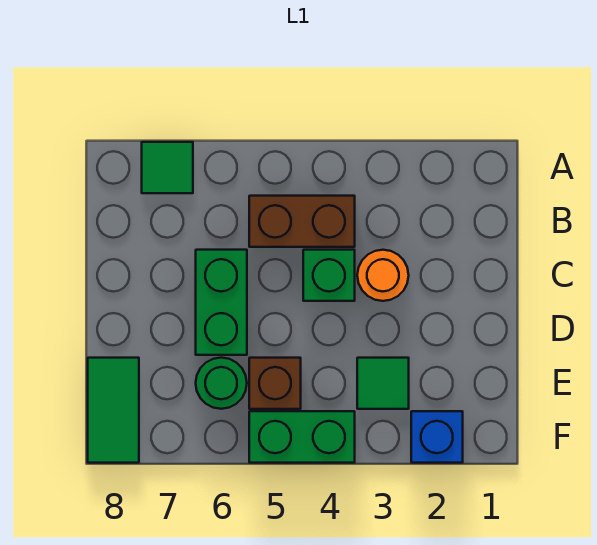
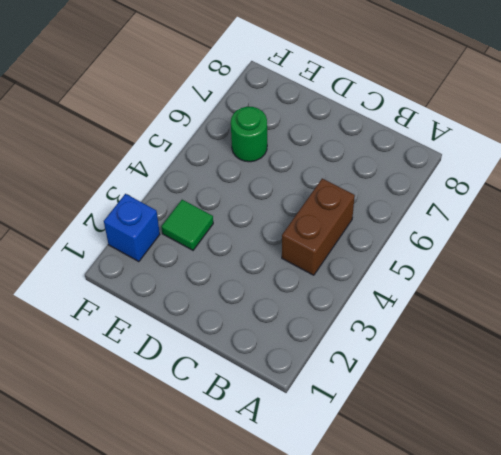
none -> green tile A7 level 1
none -> orange round brick C3 level 1

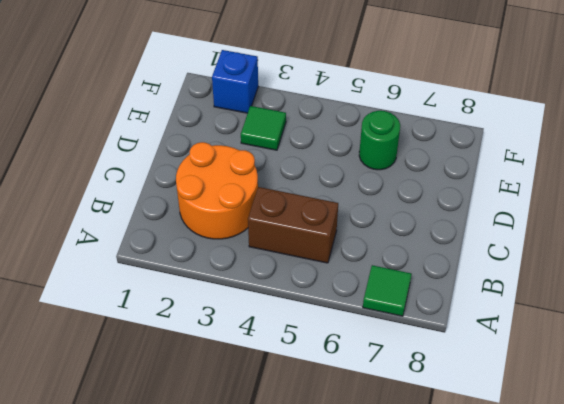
orange round brick B2:C3 level 1 -> orange round brick C3 level 1
none -> green brick C4 level 1
none -> green brick C6:D6 level 1

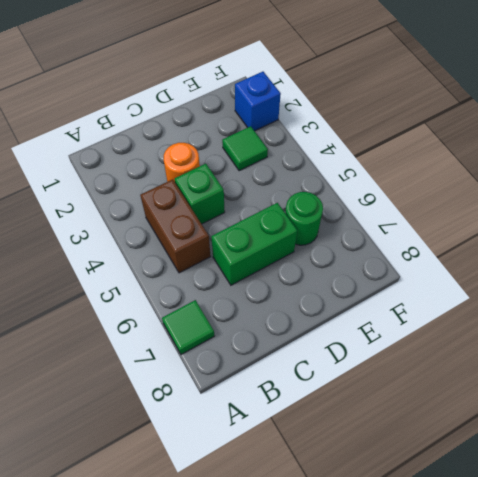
none -> brown brick E5 level 1
none -> green tile E8:F8 level 1

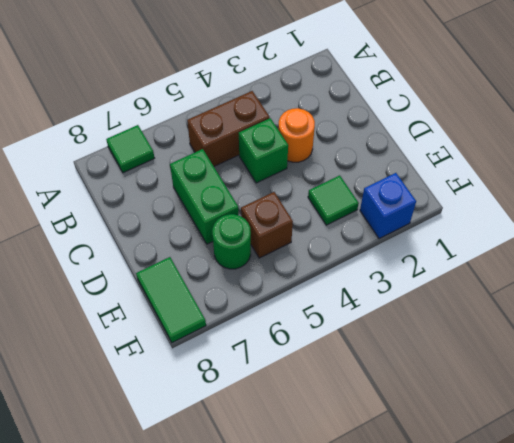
none -> green brick F4:F5 level 1

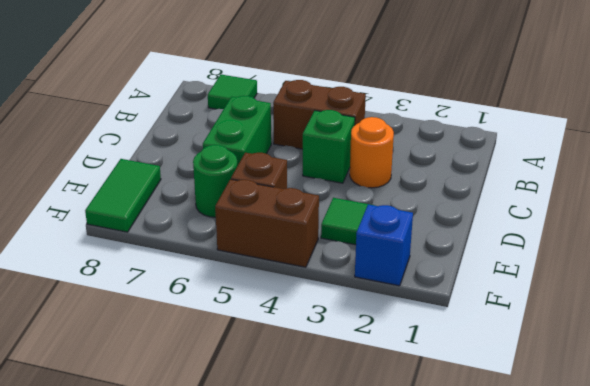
brown brick F4:F5 level 1 -> green brick F4:F5 level 1

